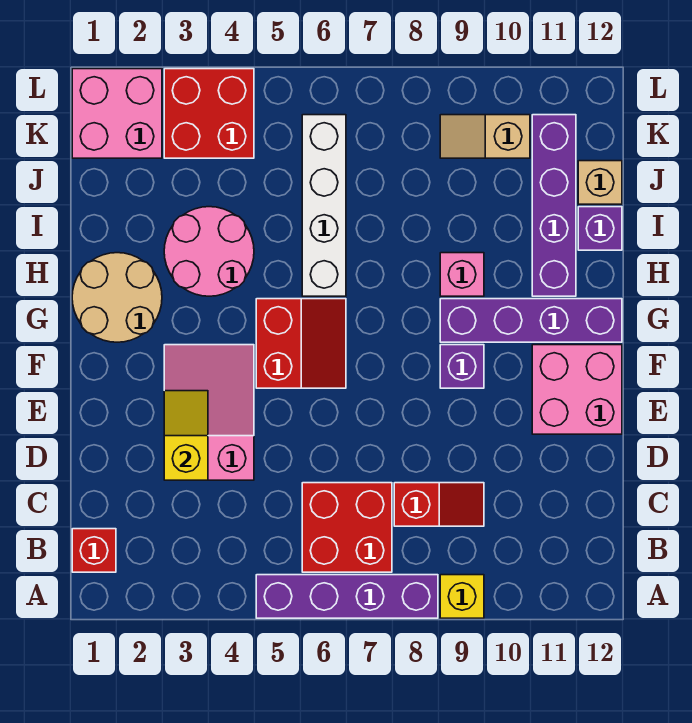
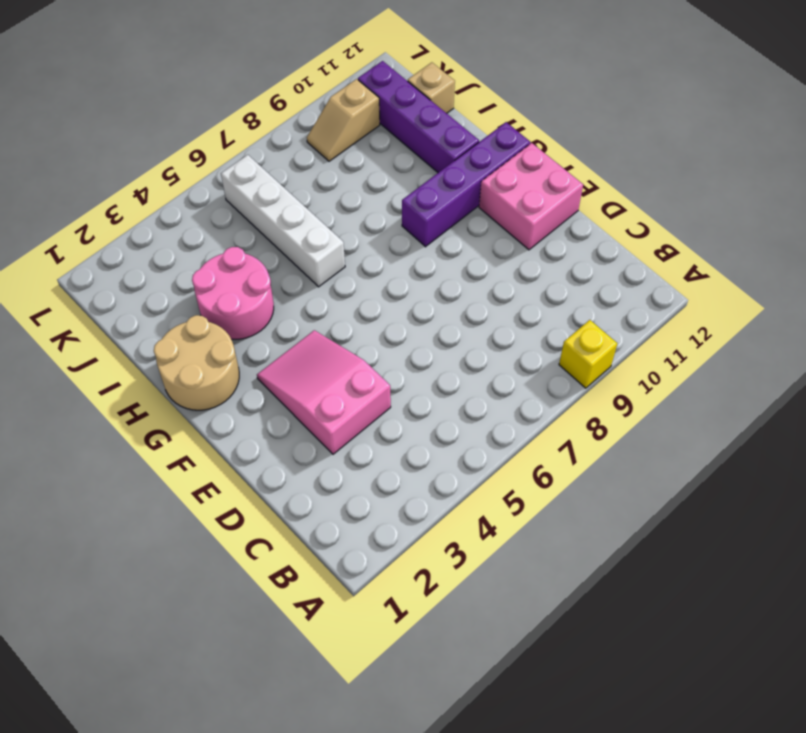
none -> purple brick A5:A8 level 1
none -> red brick B1 level 1
none -> red brick B6:C7 level 1

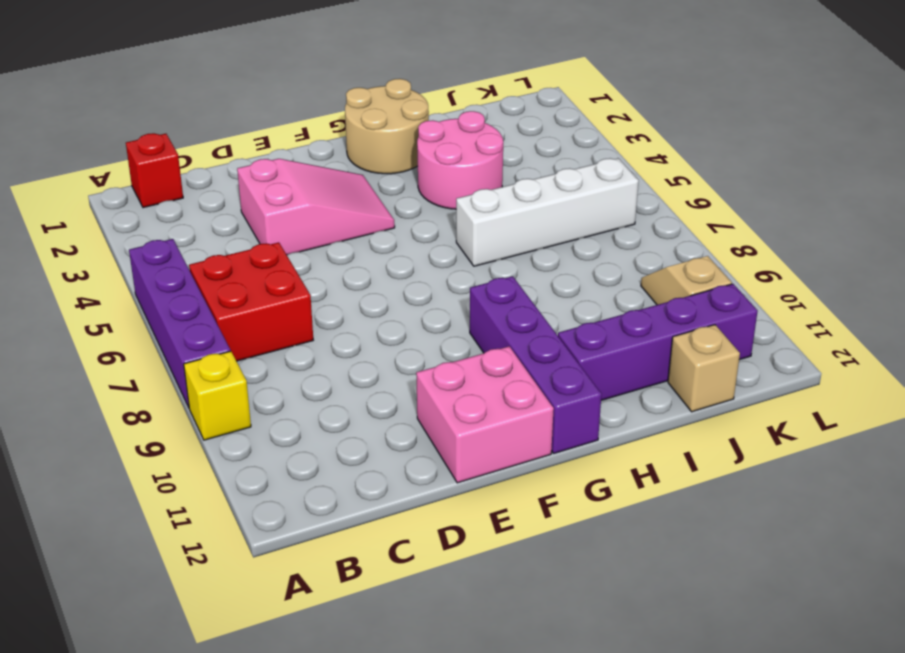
none -> red slope C8:C9 level 1 top 8
none -> red slope F5:G6 level 1 top 5
none -> purple brick F9 level 1

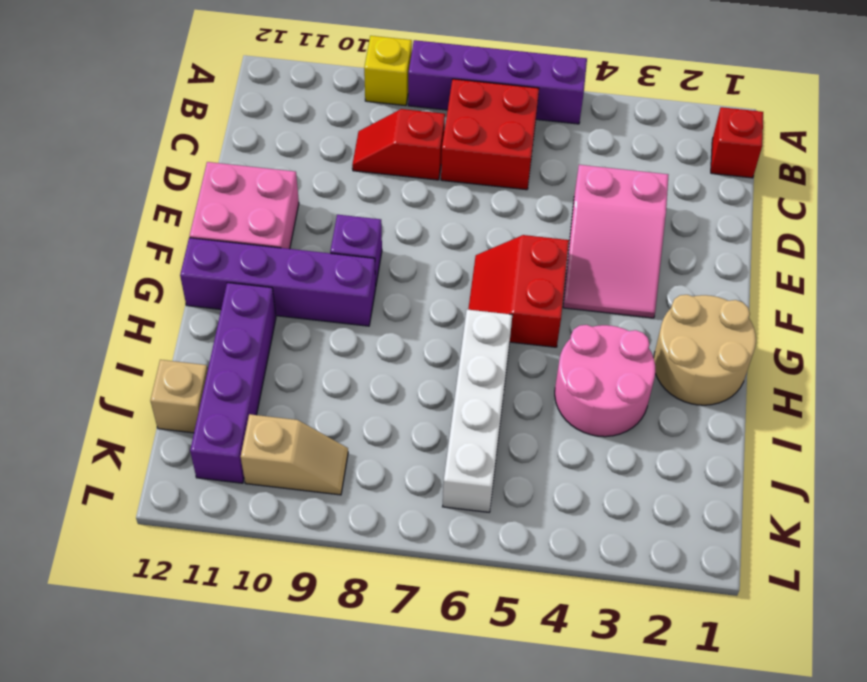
none -> pink brick H9 level 1
none -> purple brick I12 level 1
none -> pink brick K1:L2 level 1

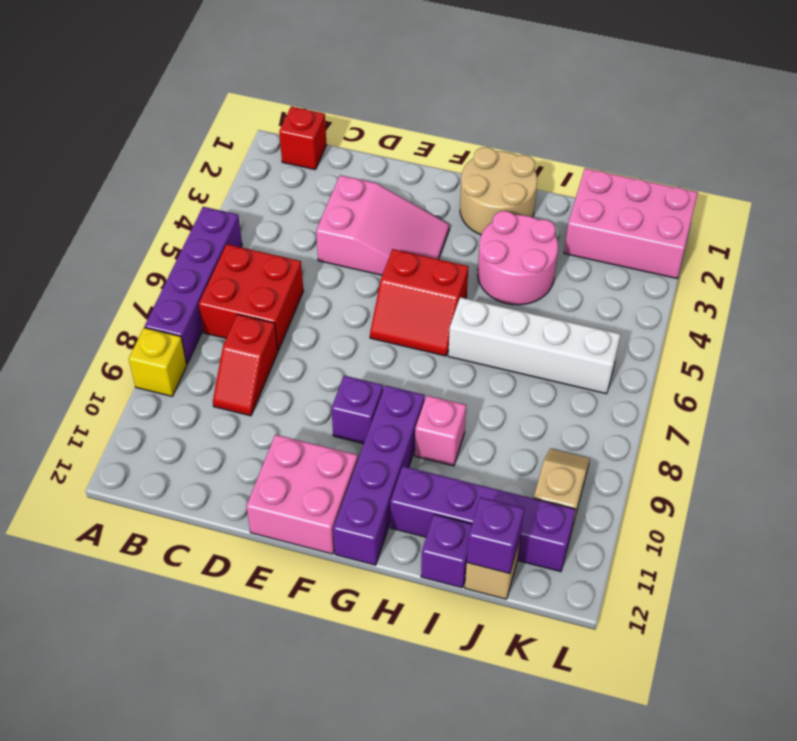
pink brick J1:L2 level 1 -> pink brick K1:L2 level 1
purple brick J12 level 2 -> none
none -> red brick K3:L4 level 1
none -> yellow slope D3:E3 level 2 top D

